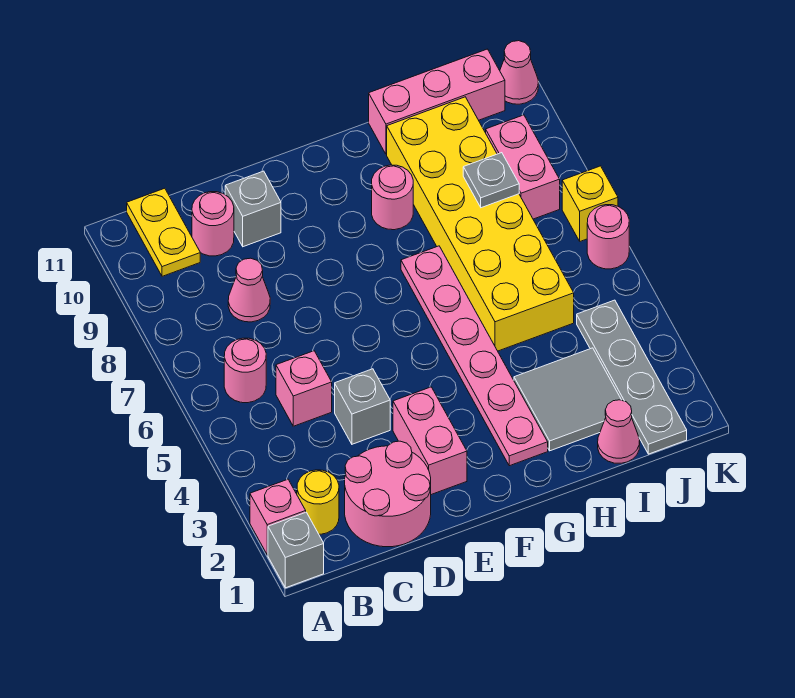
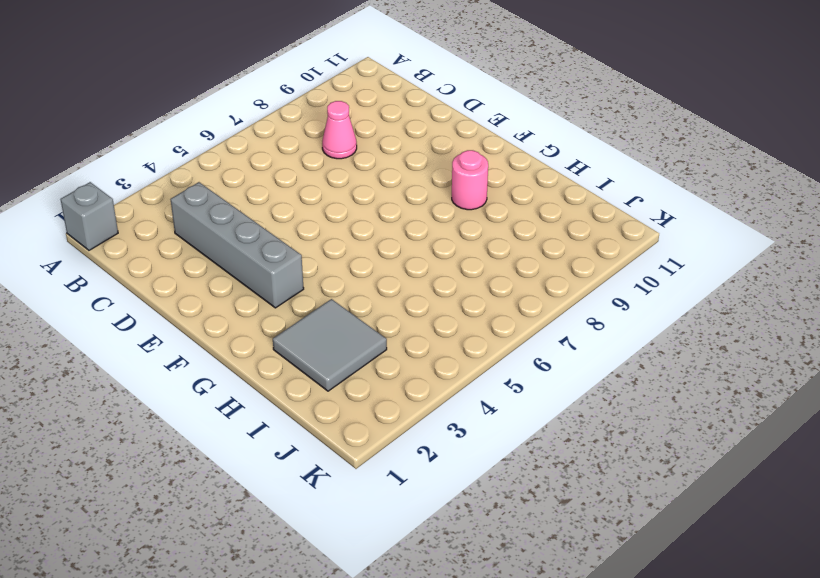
grey brick C3:F3 level 1 -> pink brick E2:E3 level 1
none -> pink brick A2 level 1
none -> yellow round brick B2 level 1
none -> pink round brick B6 level 1

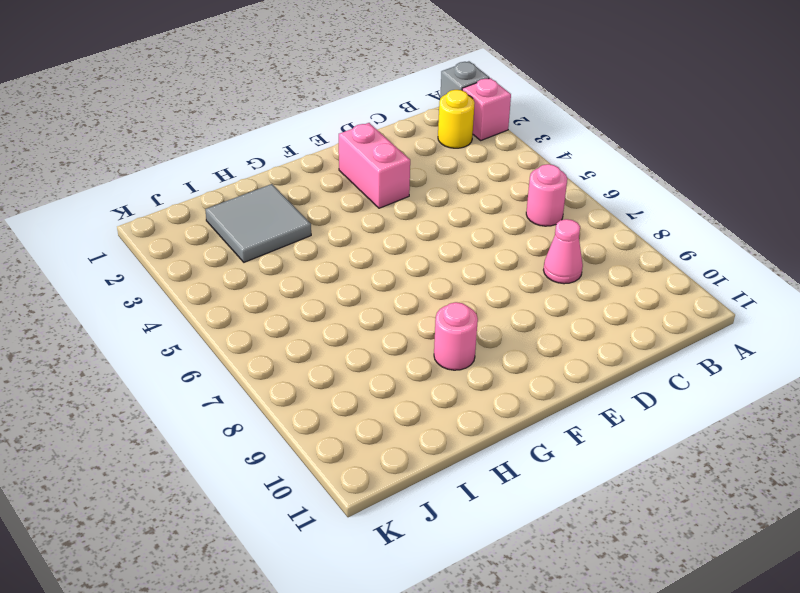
none -> yellow plate B10:B11 level 1
none -> pink round brick C1:D2 level 1
none -> pink brick C5 level 1

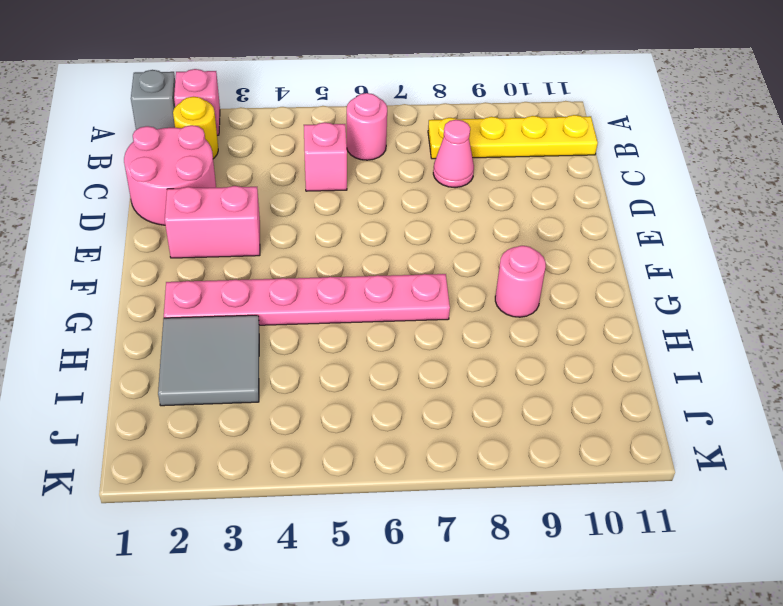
yellow plate B8:B11 level 1 -> yellow plate B10:B11 level 1
none -> pink round brick C10 level 1
none -> grey brick D4 level 1
none -> grey brick D10 level 1

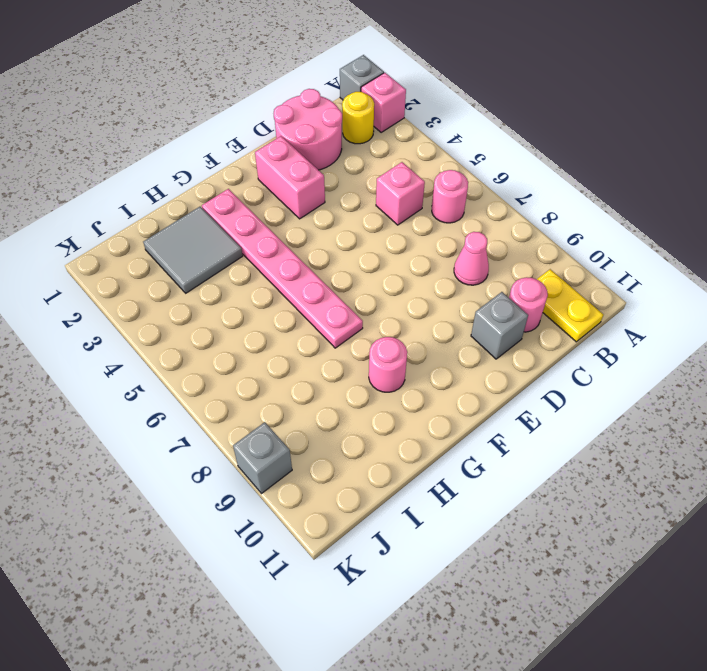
grey brick K9 level 1 -> grey brick D4 level 1
none -> yellow brick H5:I10 level 1
none -> pink brick H11:J11 level 1
none -> pink cone I1 level 1

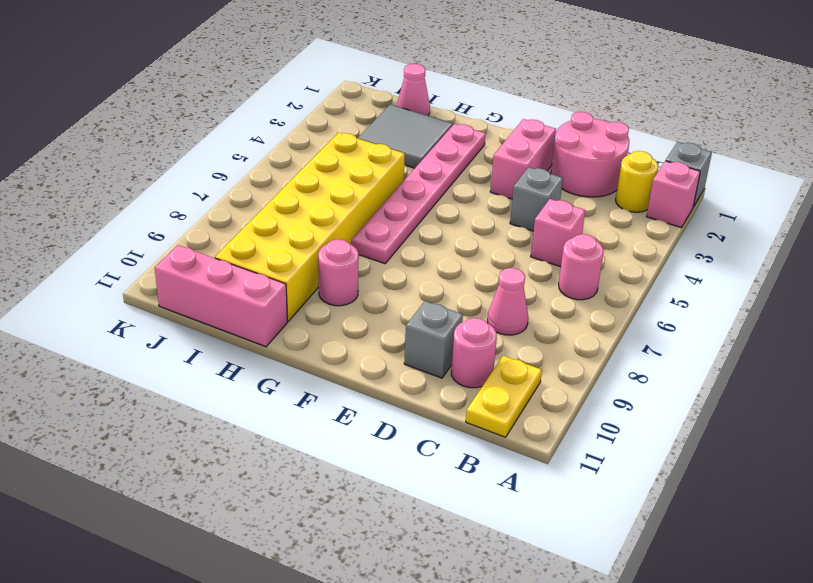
none -> grey plate J1:J4 level 1
none -> pink brick J8:J9 level 1
none -> pink round brick K6 level 1

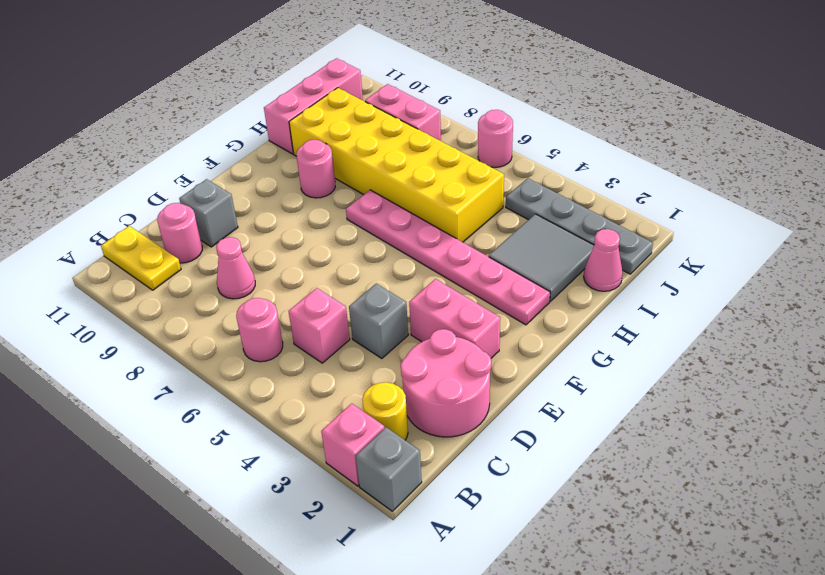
none -> yellow brick K7 level 1
none -> pink cone K11 level 1
none -> grey plate I8 level 2

